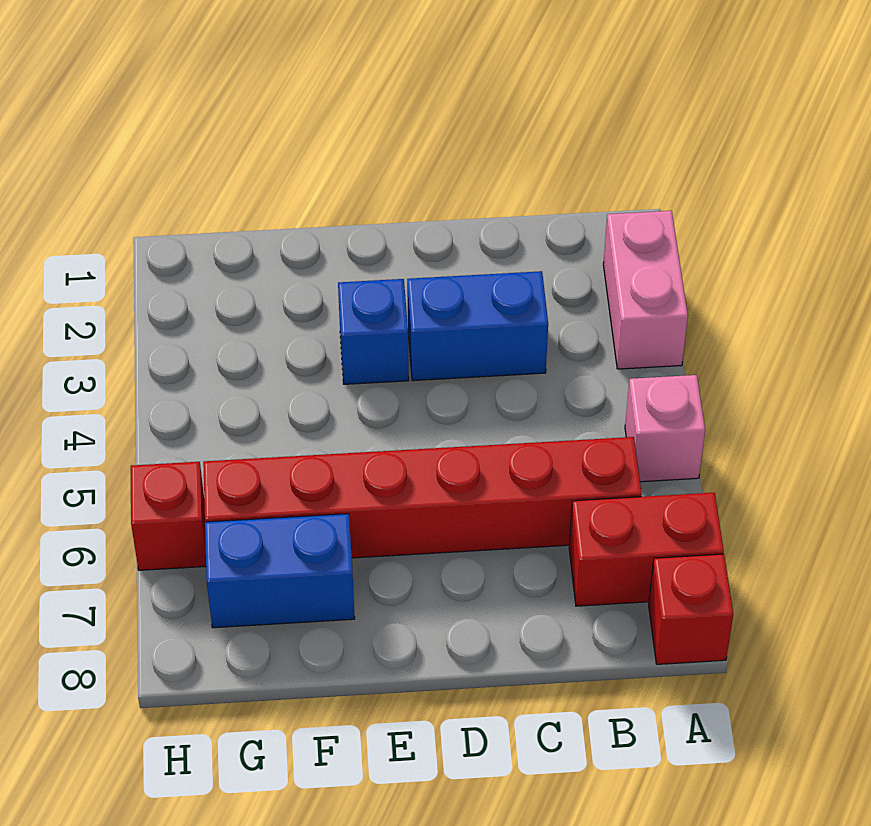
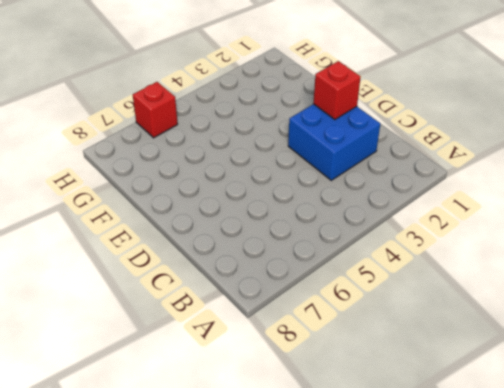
blue brick C2:D3 level 1 -> blue brick C3:D3 level 1
red brick D2 level 2 -> red brick A8 level 1
none -> pink brick A2:A3 level 1
none -> pink brick A5 level 1

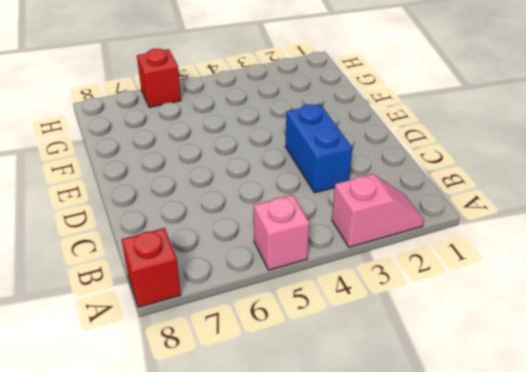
pink slope A2:A3 level 1 top 3 -> pink brick A2:A3 level 1
none -> red brick A7:B7 level 1
none -> red brick B6:G6 level 1

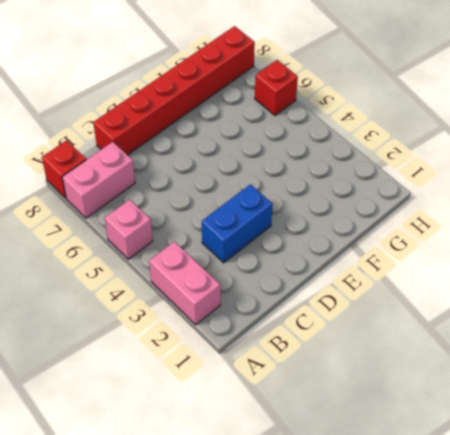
pink brick A7:B7 level 1 -> red brick A7:B7 level 1
red brick C8:H8 level 1 -> red brick B6:G6 level 1
none -> blue brick E3 level 1
none -> blue brick F7:G7 level 1

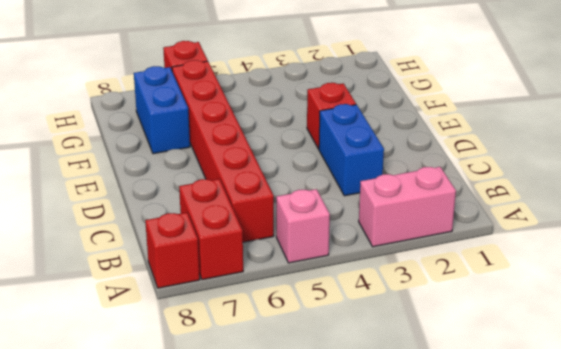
red brick E3 level 1 -> blue brick E3 level 1

